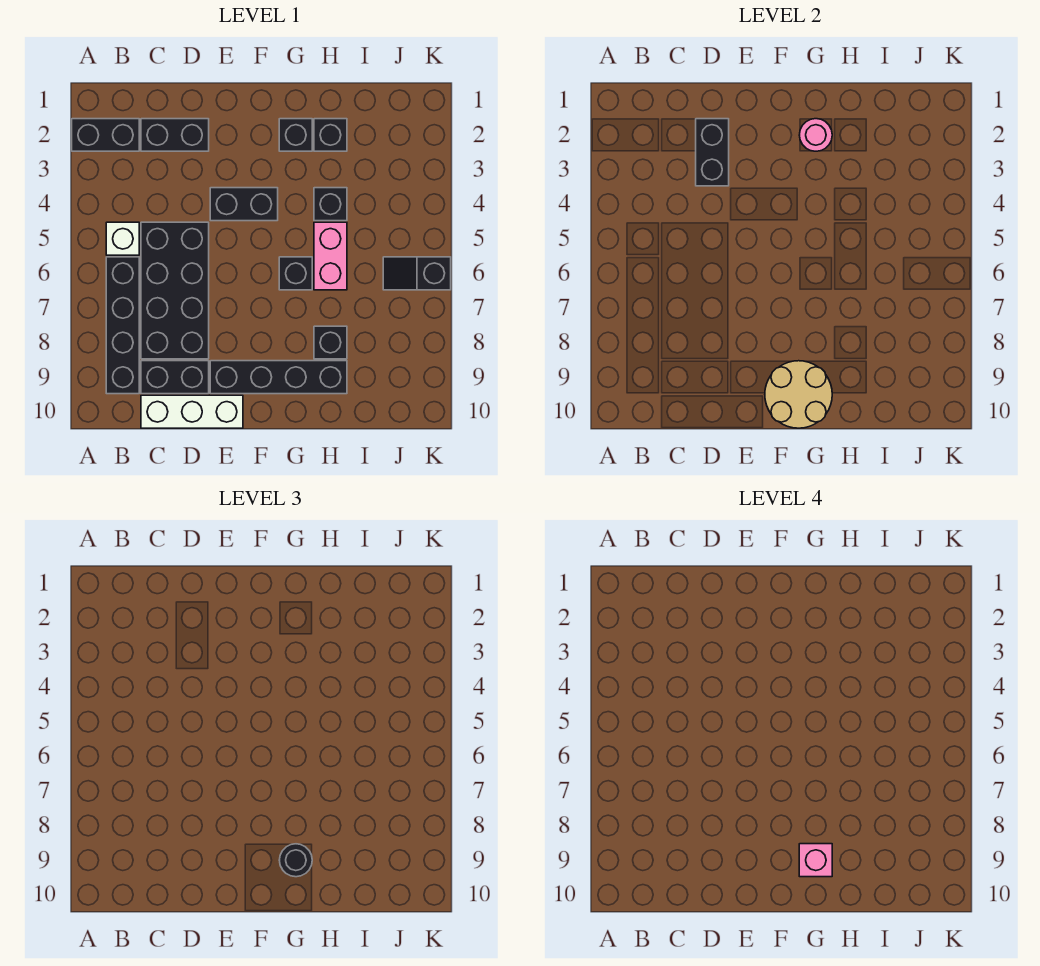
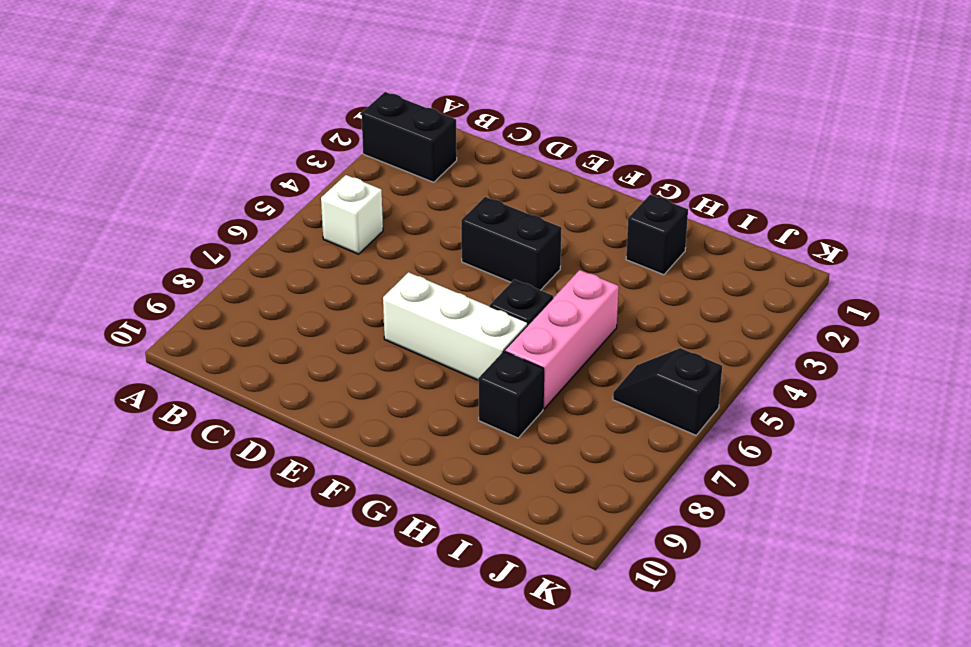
white brick E7:G7 level 1 -> white brick C10:E10 level 1
pink brick H5:H7 level 1 -> pink brick H5:H6 level 1
none -> black brick B6:B9 level 1
none -> black brick C2:D2 level 1
none -> black brick C5:D8 level 1

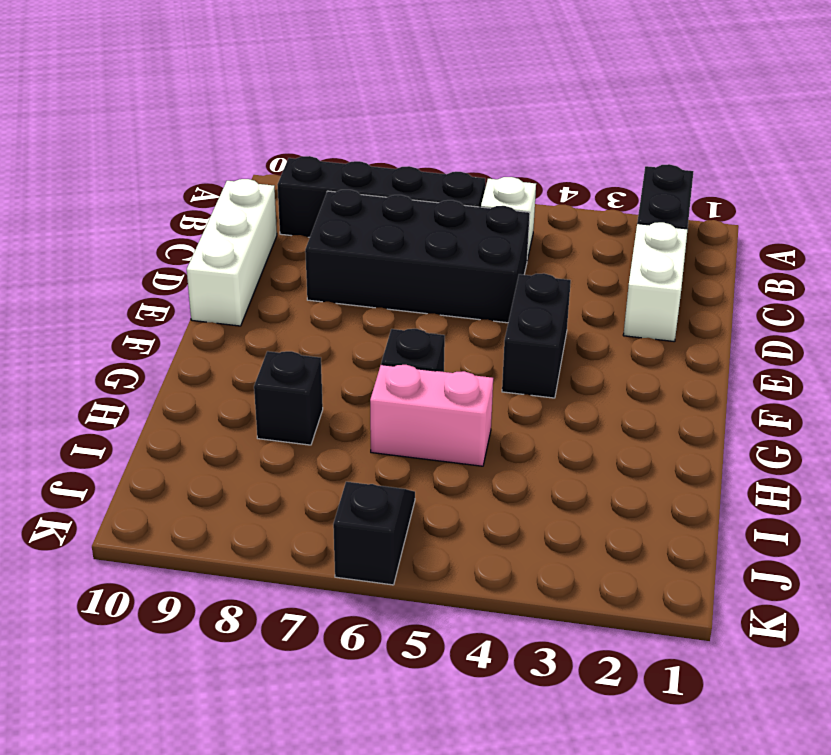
white brick C2:D2 level 1 -> black brick C2:D2 level 1
none -> black brick C9:D9 level 1
none -> black brick E9:H9 level 1
none -> black brick G2 level 1

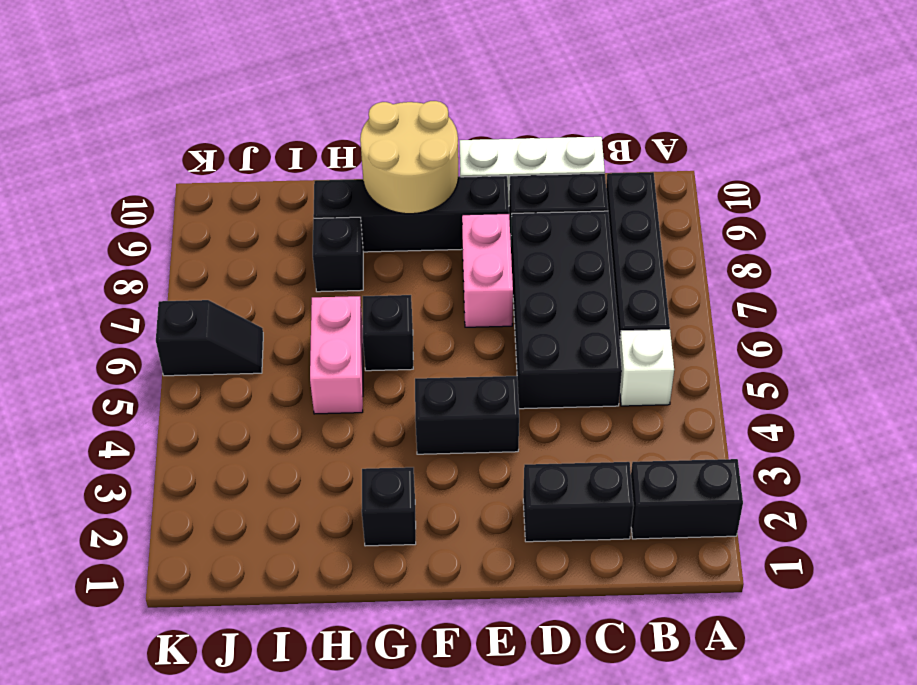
pink brick E7:E8 level 1 -> none
none -> black brick H2 level 1
none -> black brick H4 level 1
none -> black brick D2:D3 level 2

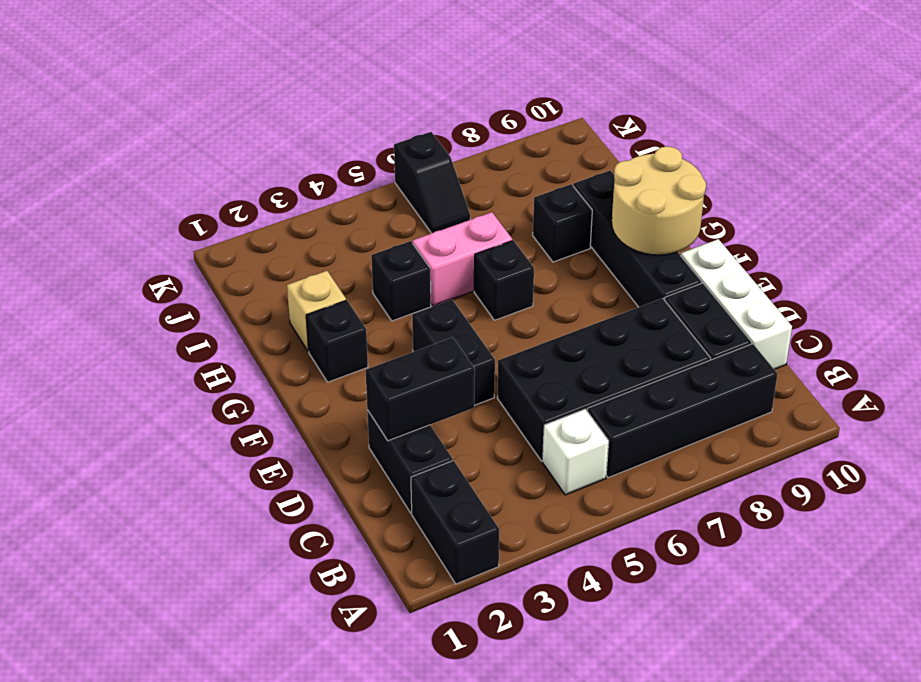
tan brick H2 level 1 -> black brick H2 level 1
none -> pink round brick G2 level 2
none -> black round brick G9 level 3
none -> pink brick G9 level 4

